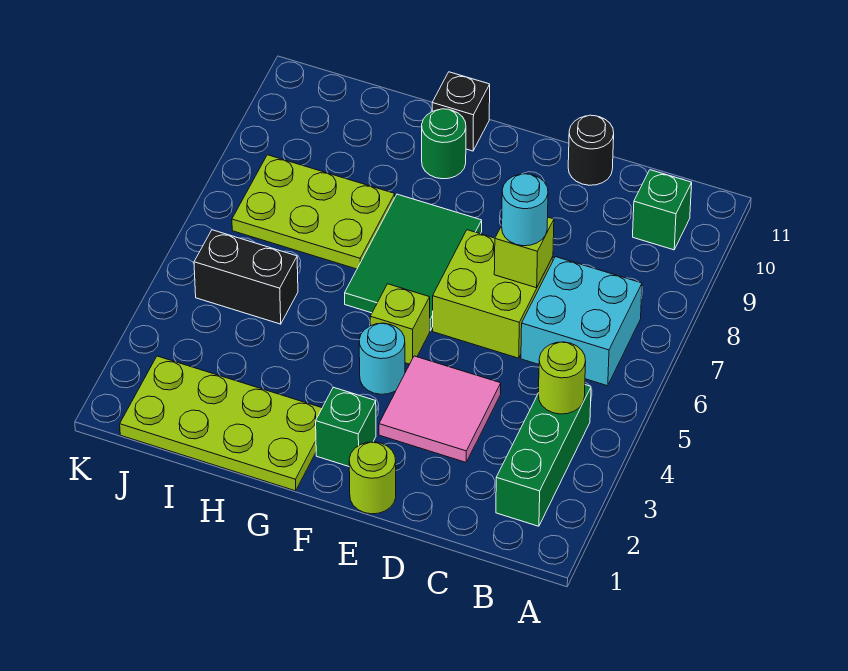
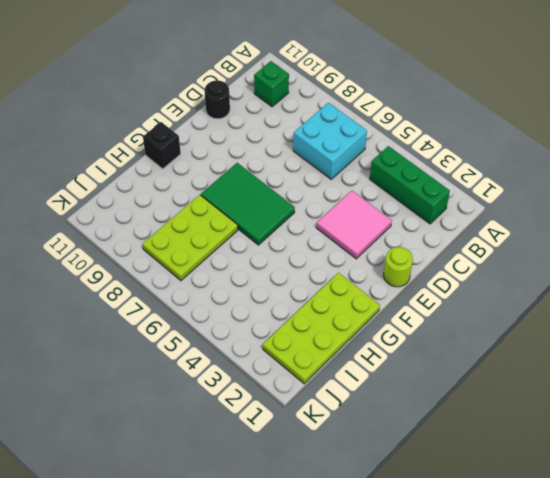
none -> lime brick D6:E7 level 1
none -> green brick F2 level 1
none -> cyan round brick F4 level 1

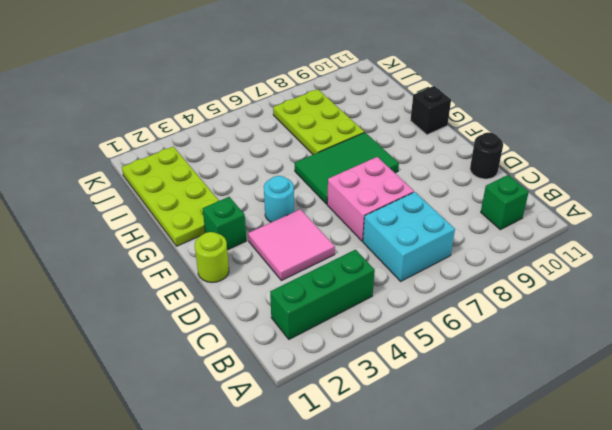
pink brick D6:E7 level 1 -> lime brick D6:E7 level 1
none -> lime brick F5 level 1
none -> green round brick G10 level 1
none -> black brick I5:J5 level 1

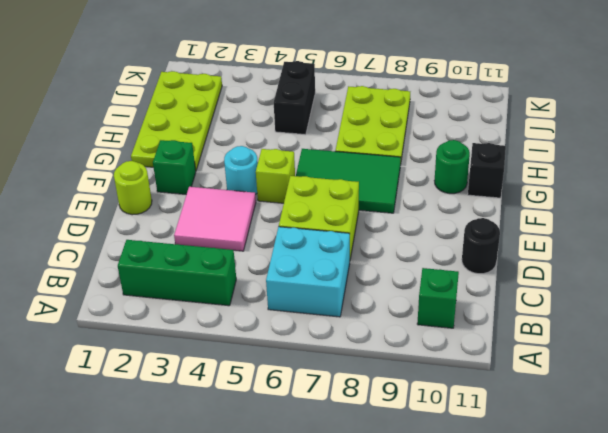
none -> lime round brick B4 level 2
none -> lime brick D7 level 2
none -> cyan round brick D7 level 3

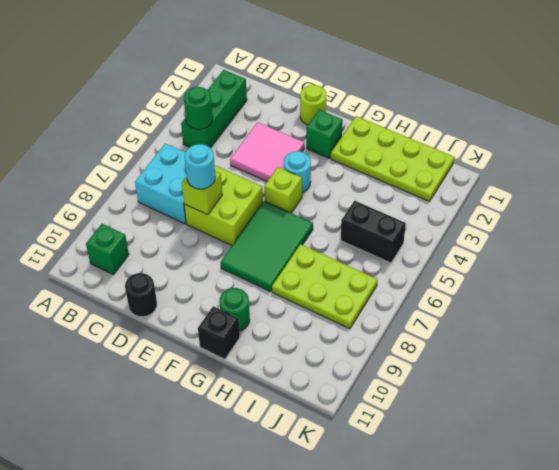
green round brick B4 level 2 -> lime round brick B4 level 2

